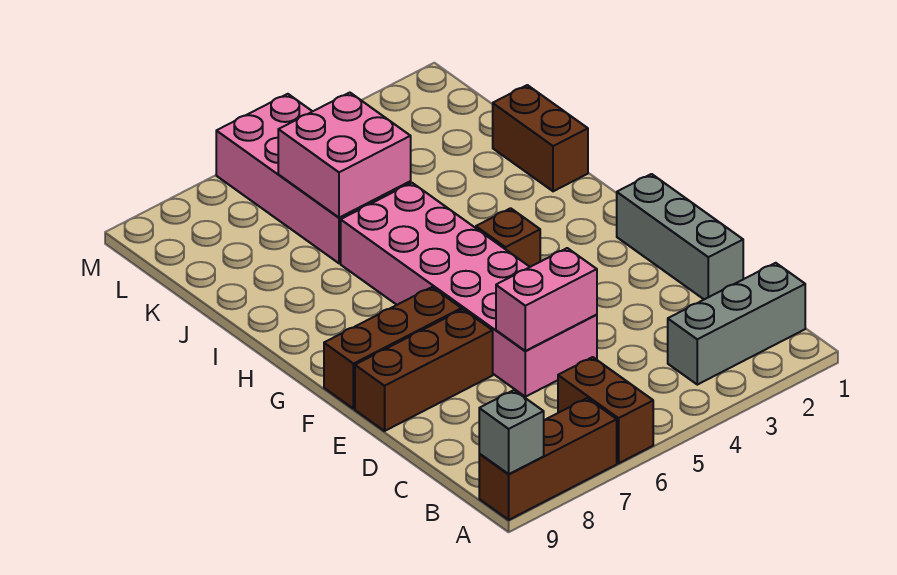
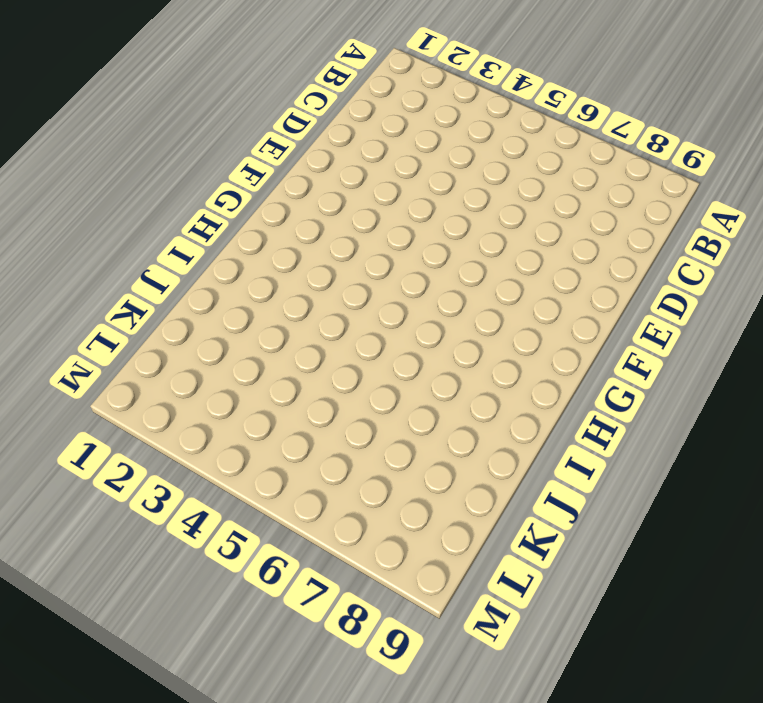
none -> brown brick A6:B6 level 1
none -> brown brick A7:A9 level 1
none -> grey brick B1:B3 level 1

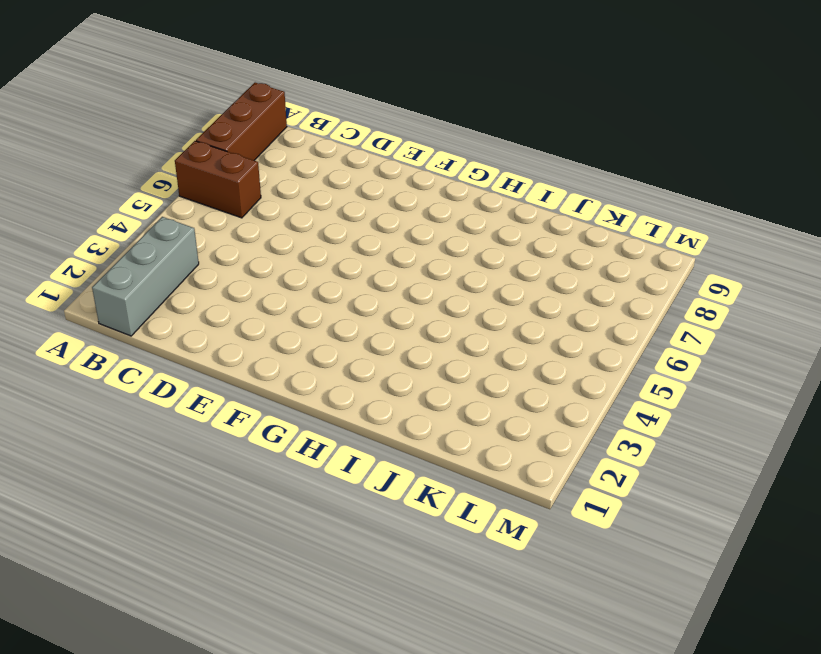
none -> grey brick D1:F1 level 1
none -> pink brick D5:I6 level 1
none -> brown brick E7:E9 level 1

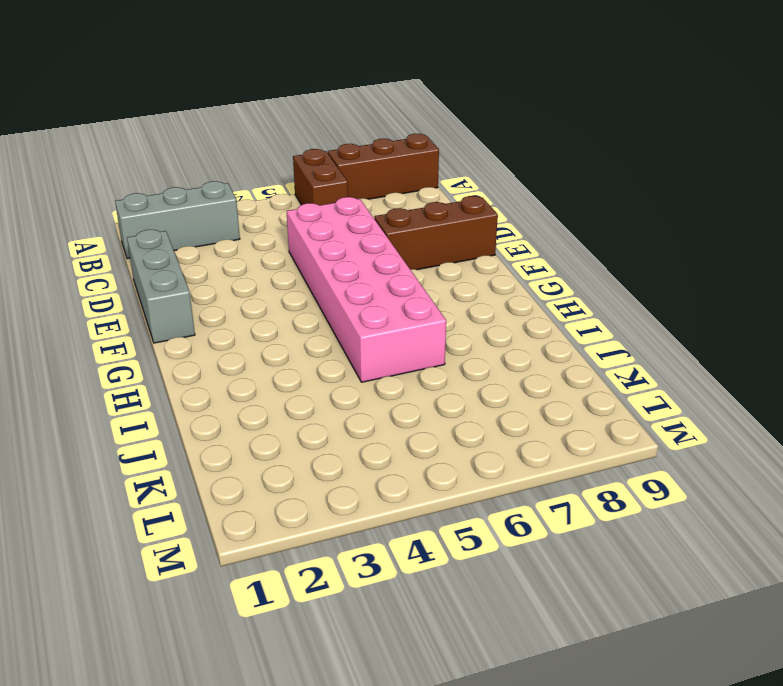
none -> brown brick F7:F9 level 1
none -> brown brick G4 level 1
none -> brown brick I1:J1 level 1

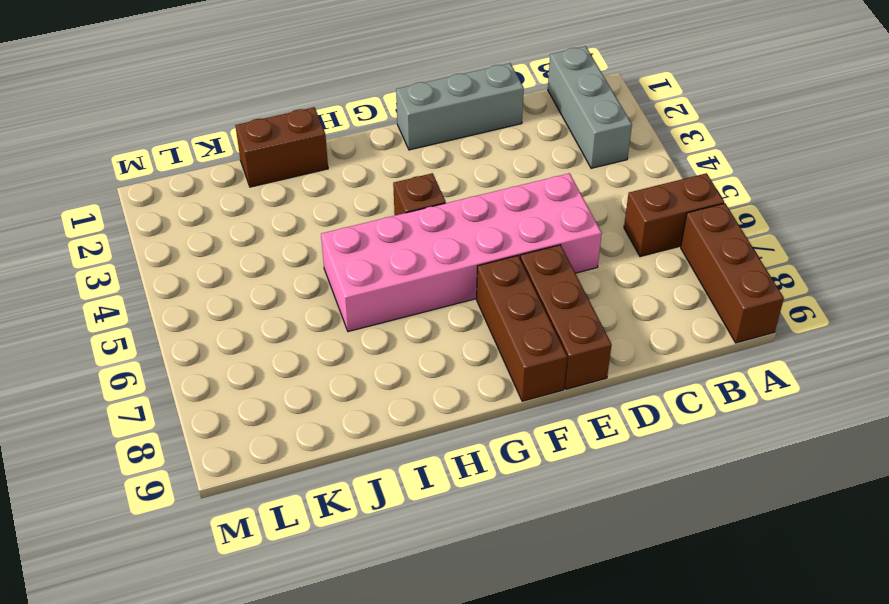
none -> pink brick J5:M6 level 1
none -> grey brick A9 level 2
none -> pink brick D5:D6 level 2

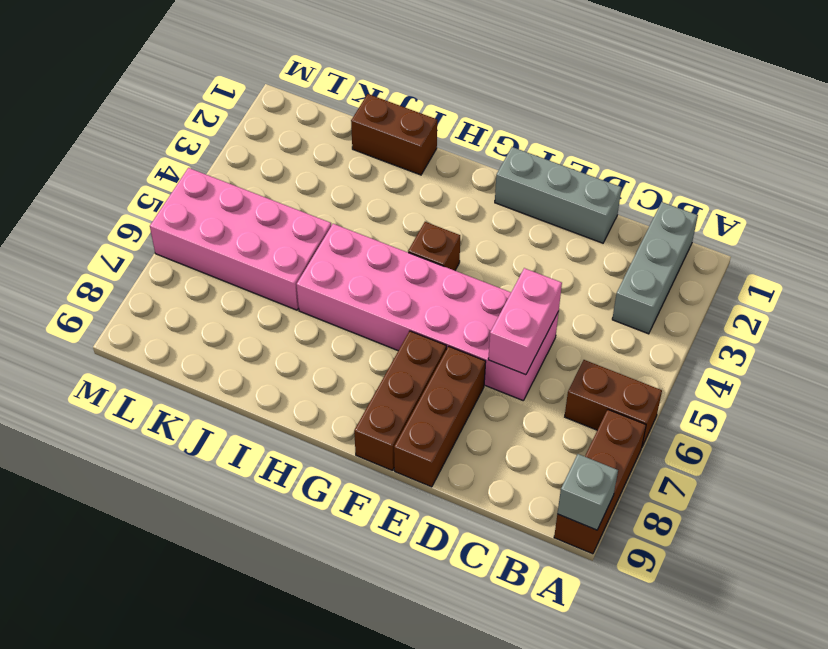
none -> pink brick J5:K6 level 2

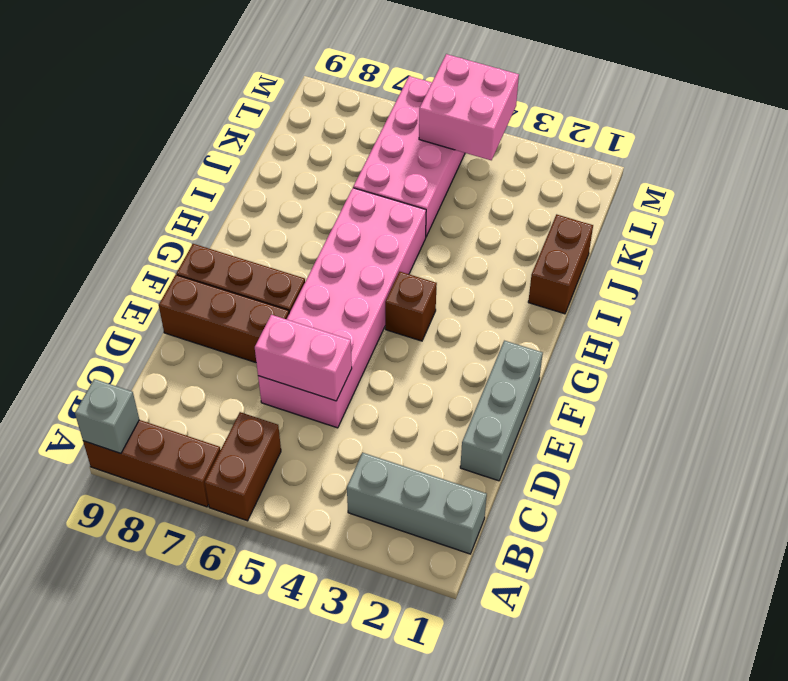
pink brick L4:M5 level 2 -> pink brick J5:K6 level 2

